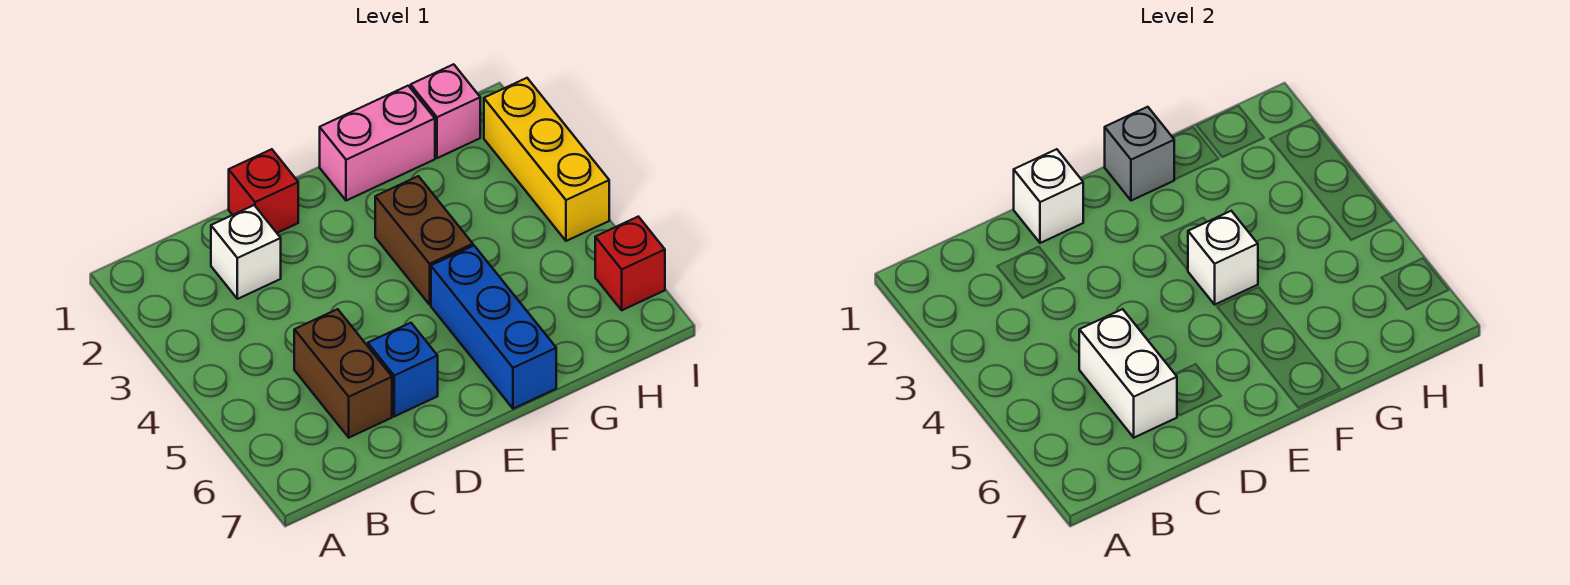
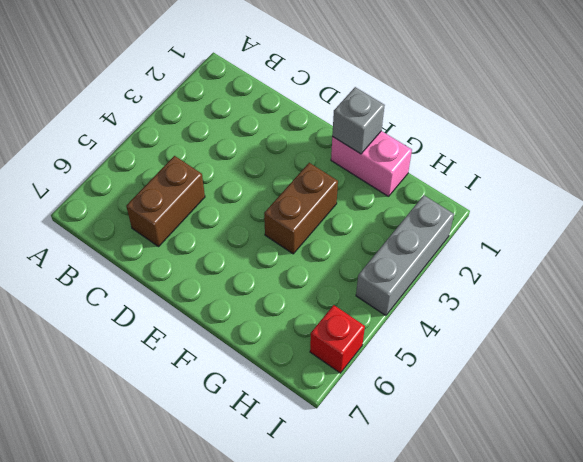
grey brick I2:I4 level 1 -> yellow brick I2:I4 level 1
none -> white brick C2 level 1
none -> red brick D1 level 1
none -> blue brick D6 level 1

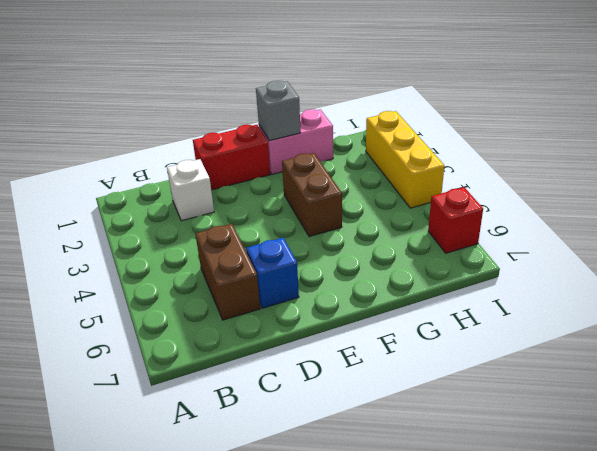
red brick D1:E1 level 1 -> red brick D1 level 1
none -> blue brick F5:F7 level 1
none -> pink brick H1 level 1
none -> white brick C5:C6 level 2

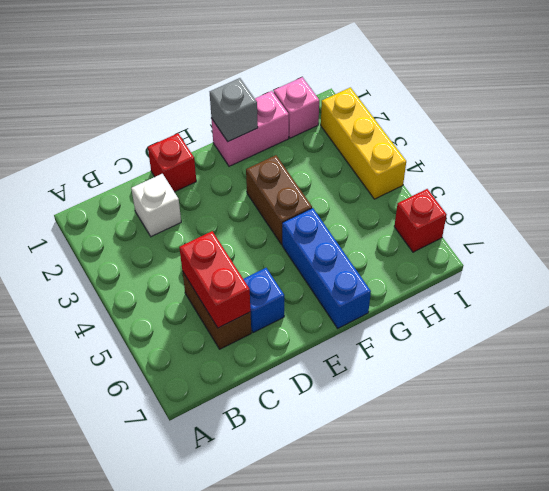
red brick C5:C6 level 2 -> white brick C5:C6 level 2
none -> white brick D1 level 2
none -> white brick F4 level 2

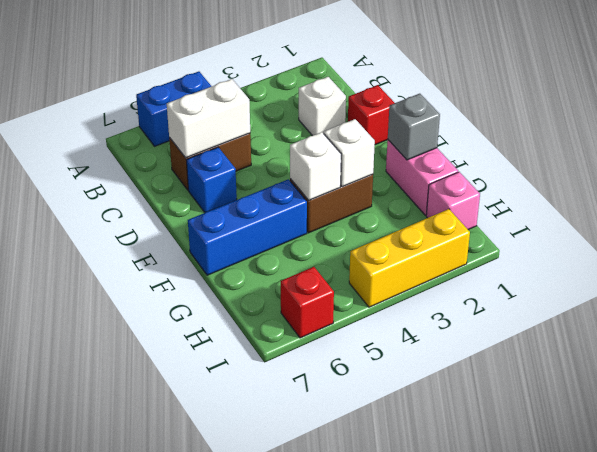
blue brick A5:A6 level 1 -> none
white brick F3 level 2 -> white brick D1 level 2

